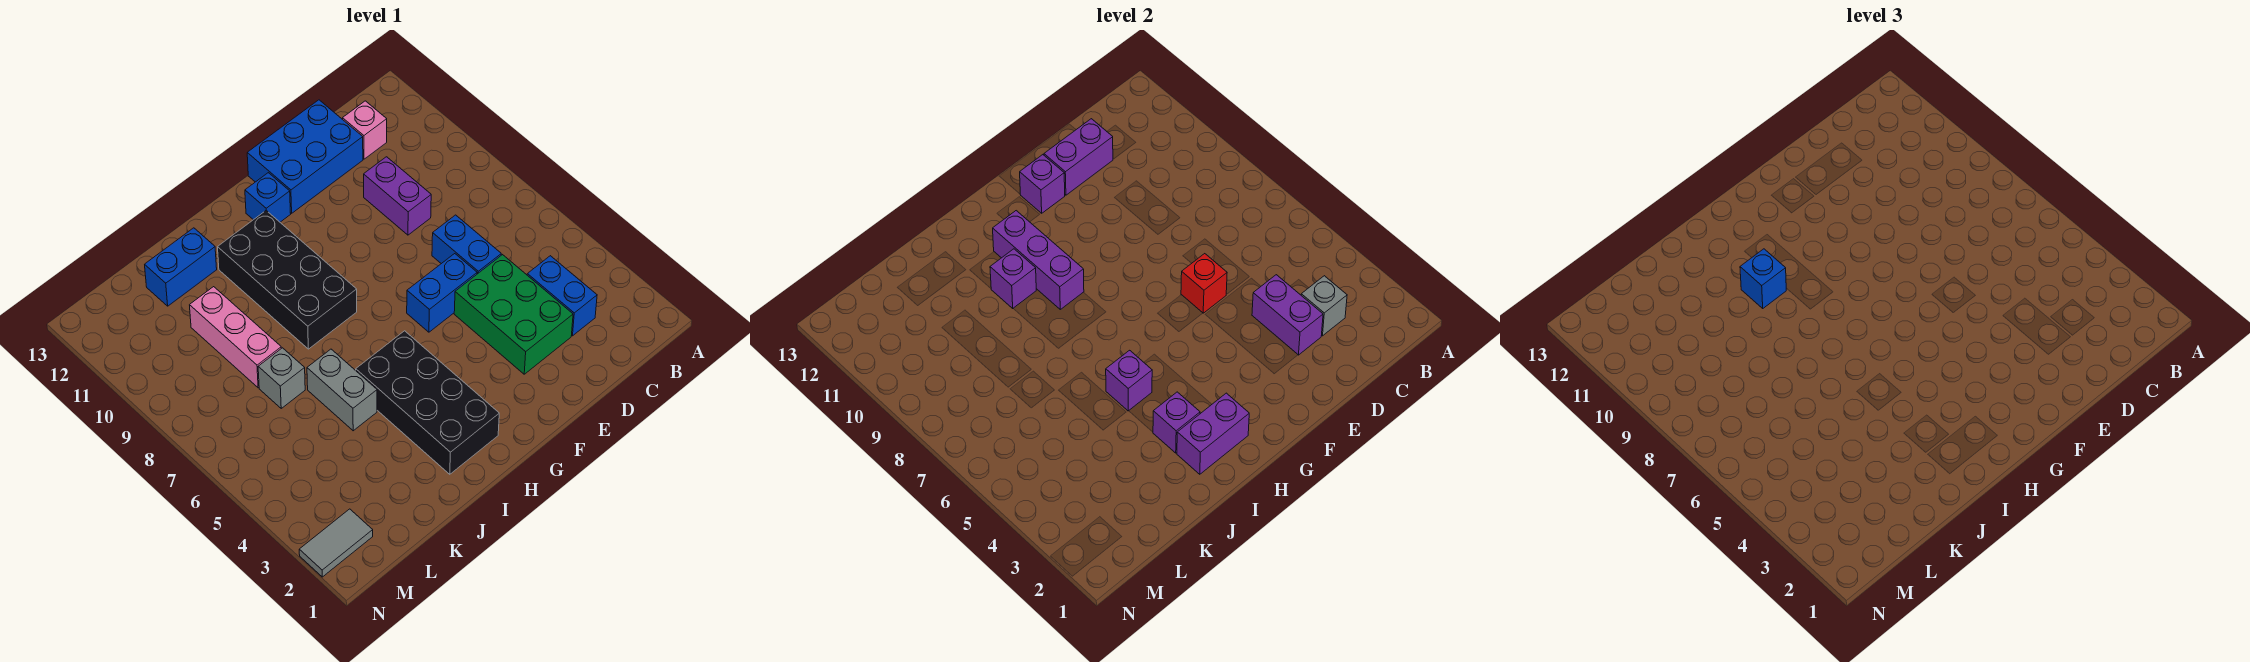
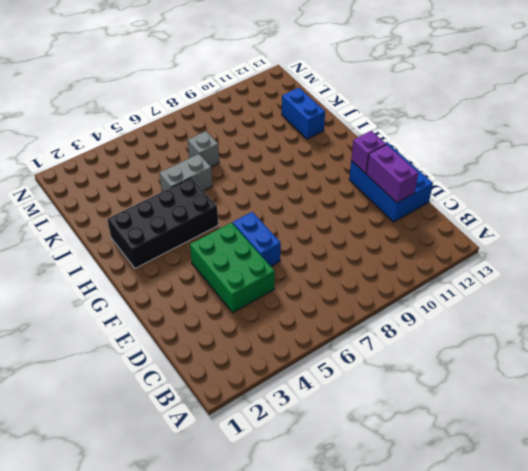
green brick D4:F5 level 1 -> green brick D3:E5 level 1
none -> blue brick C3:C4 level 1
none -> pink brick C12 level 1
none -> blue brick D6:D7 level 1

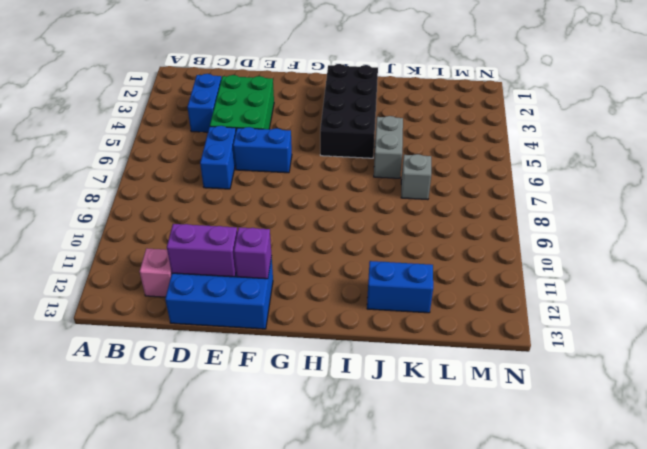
none -> purple brick D9:D10 level 1
none -> blue brick G12 level 1
none -> black brick H8:I11 level 1

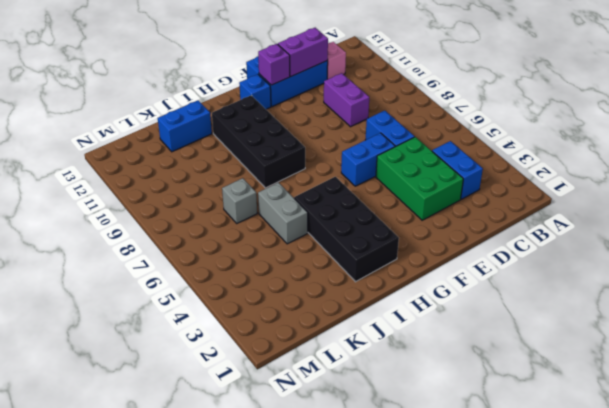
none -> pink brick K8:K10 level 1
none -> grey tile M2:N2 level 1
none -> grey brick C3 level 2

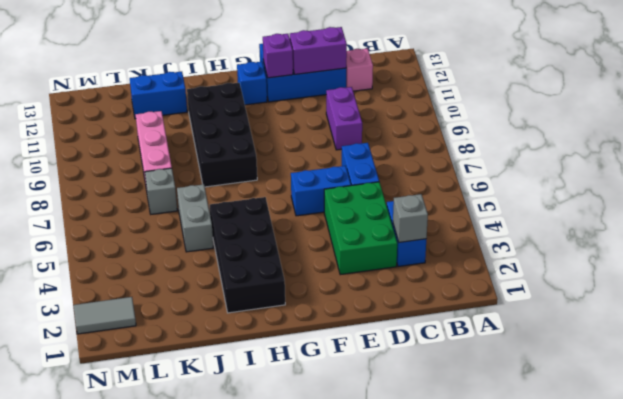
none -> purple brick D3:D4 level 2
none -> red brick E6 level 2
none -> purple brick H2:I2 level 2

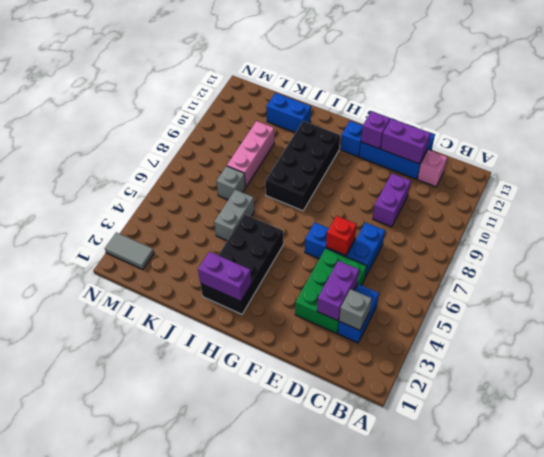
none -> purple brick H9:H11 level 2
none -> purple brick I3 level 2
none -> purple brick I5 level 2

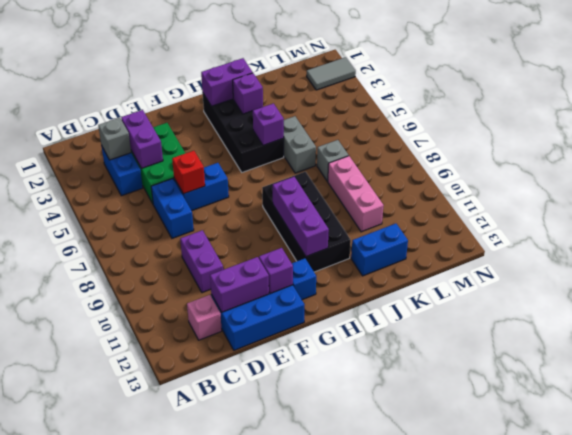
none -> purple brick I10 level 2
none -> blue brick I10 level 3

